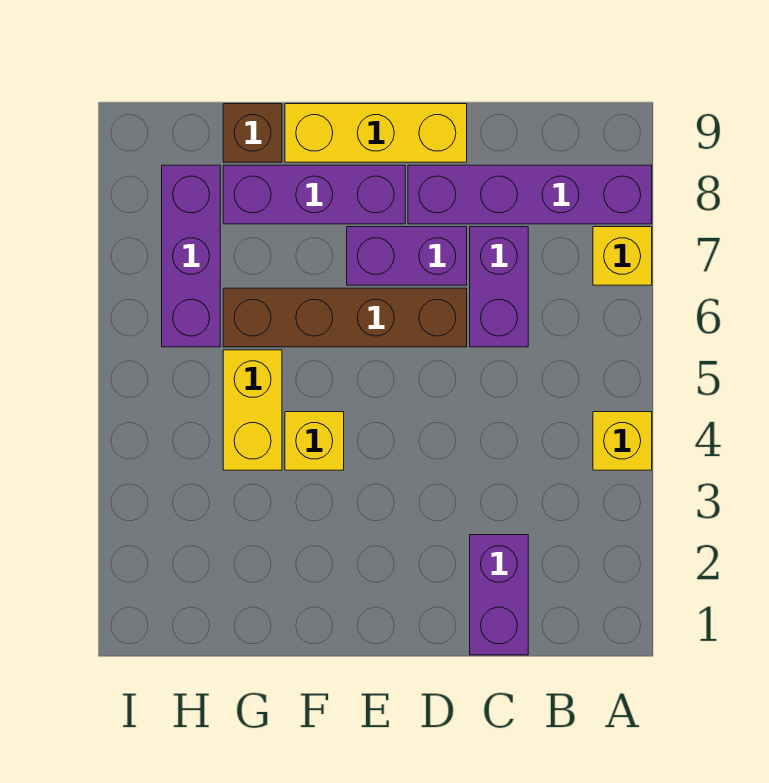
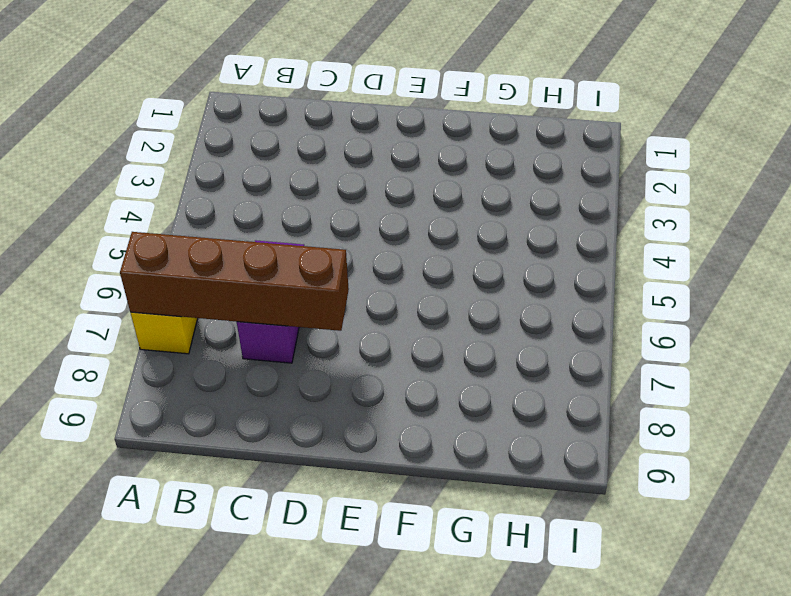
brown brick A7:D7 level 2 -> brown brick D6:G6 level 1
none -> yellow brick A4 level 1
none -> purple brick A8:D8 level 1
none -> purple brick C1:C2 level 1

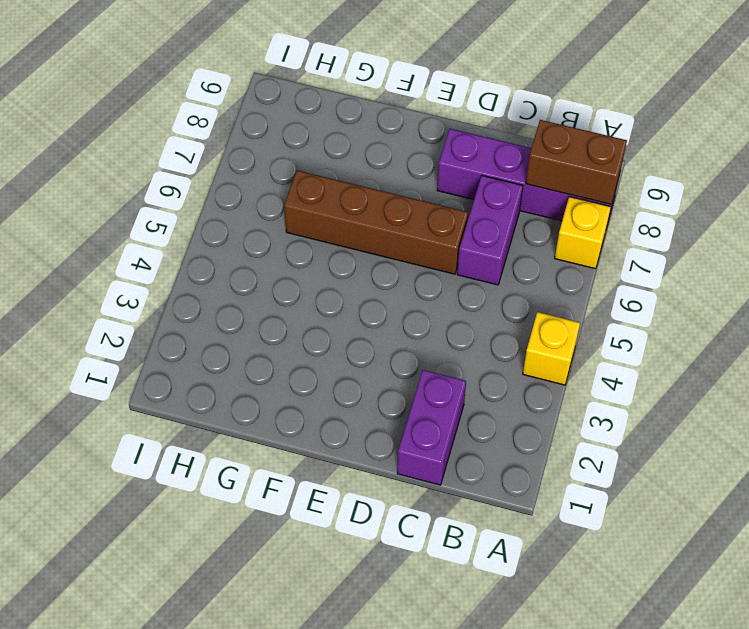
brown brick A8:B8 level 2 -> none
none -> purple brick D7:E7 level 1
none -> yellow brick D9:F9 level 1
none -> purple brick E8:G8 level 1

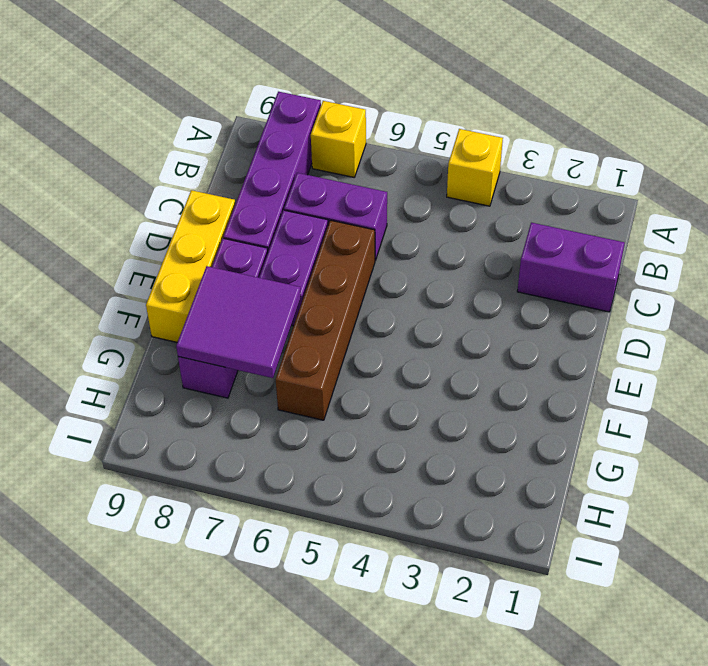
purple tile F7:G8 level 2 -> none
none -> yellow brick F4 level 1
none -> yellow brick G4:G5 level 1
none -> brown brick G9 level 1

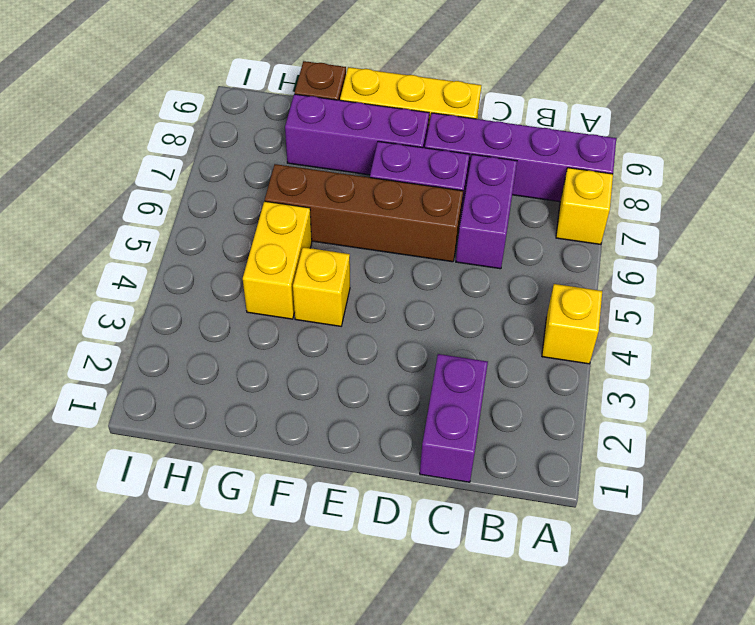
none -> purple brick H6:H8 level 1

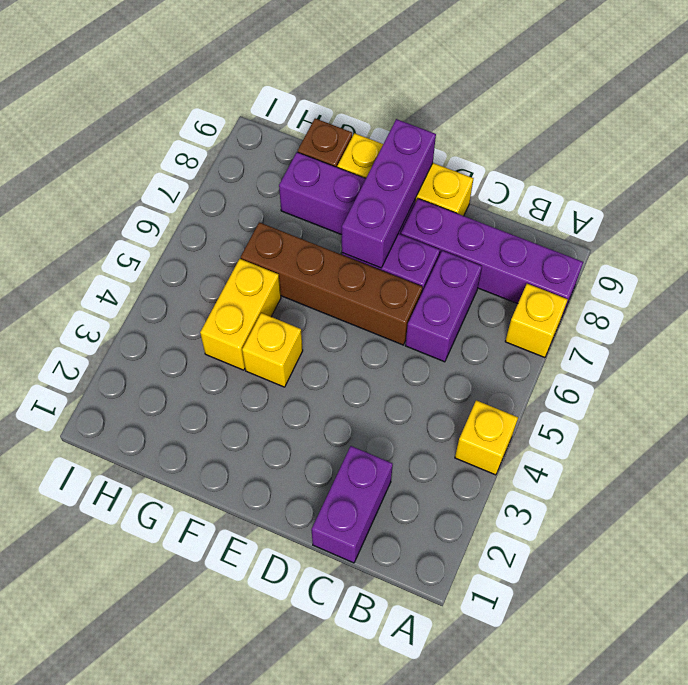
purple brick E7:E9 level 2 -> purple brick H6:H8 level 1

